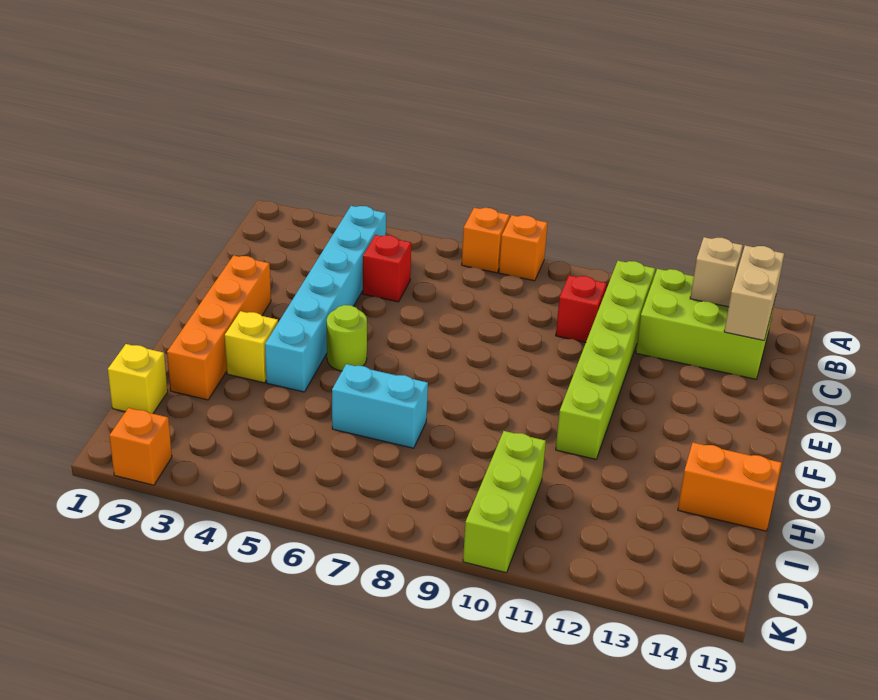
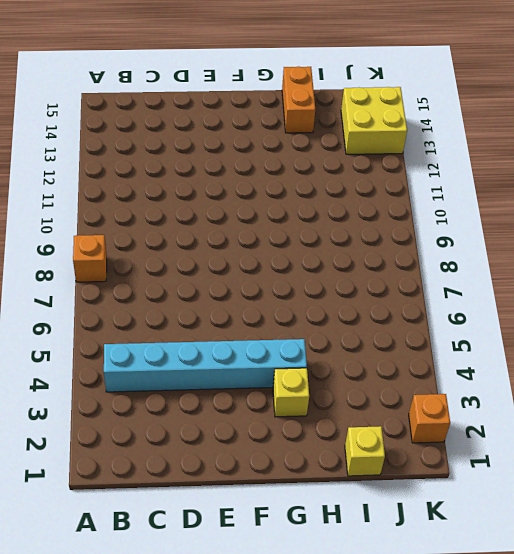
yellow brick J13:K14 level 1 -> none
none -> orange brick A7 level 1
none -> lime brick B11:G11 level 1
none -> lime brick B12:C14 level 1

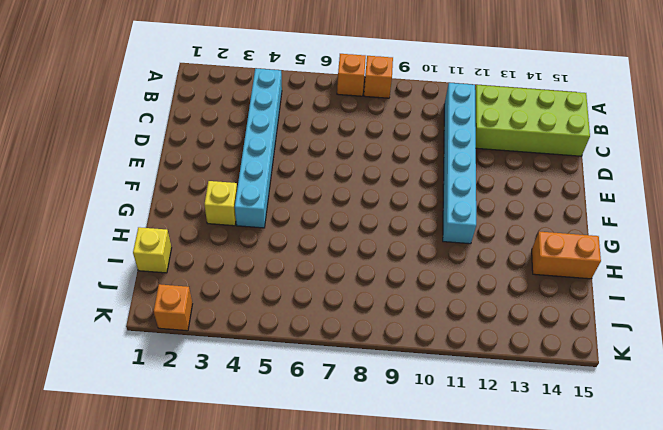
cyan brick B11:G11 level 1 -> lime brick B11:G11 level 1
lime brick B12:C15 level 1 -> lime brick B12:C14 level 1
none -> red brick C5 level 1
none -> red brick C10 level 1
none -> orange brick E2:H2 level 1

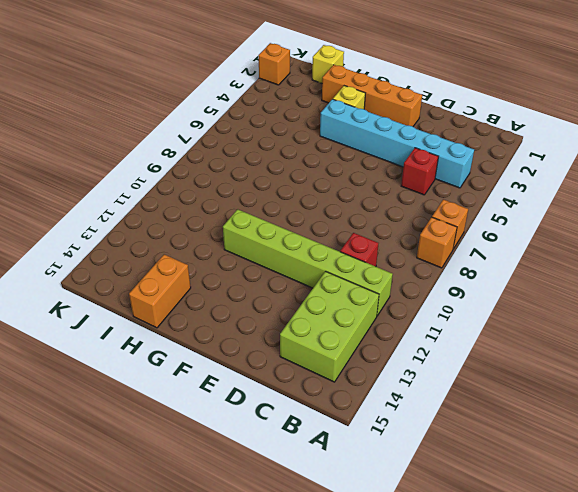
none -> lime round brick F5 level 1
none -> cyan brick H6:H7 level 1
none -> lime brick I10:K10 level 1

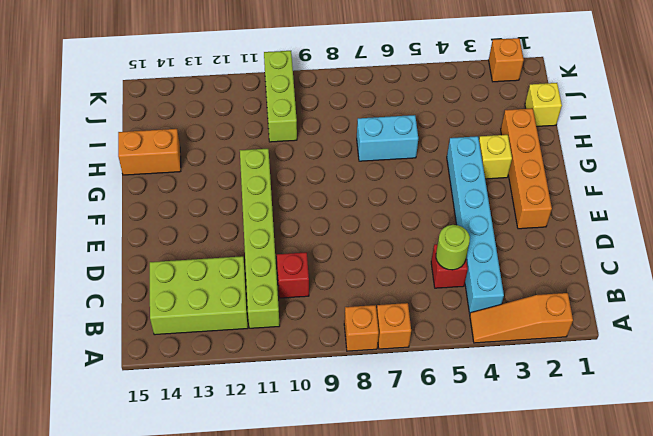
orange slope A2:A4 level 1 top 2 -> none
lime round brick C5 level 2 -> lime round brick F5 level 1
none -> tan brick B13 level 2
none -> tan brick B14:C14 level 2

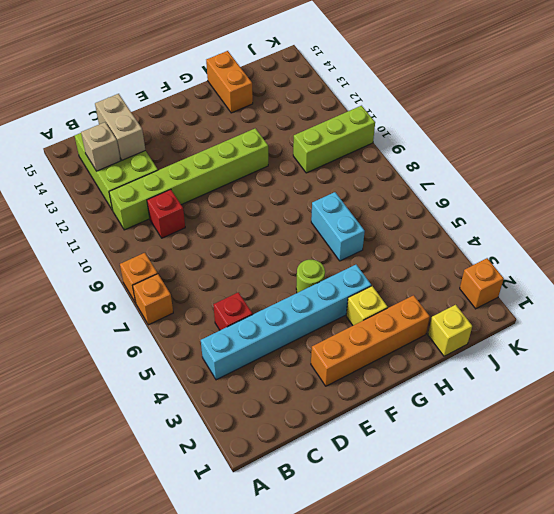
tan brick C13:C14 level 2 -> tan brick B14:C14 level 2

